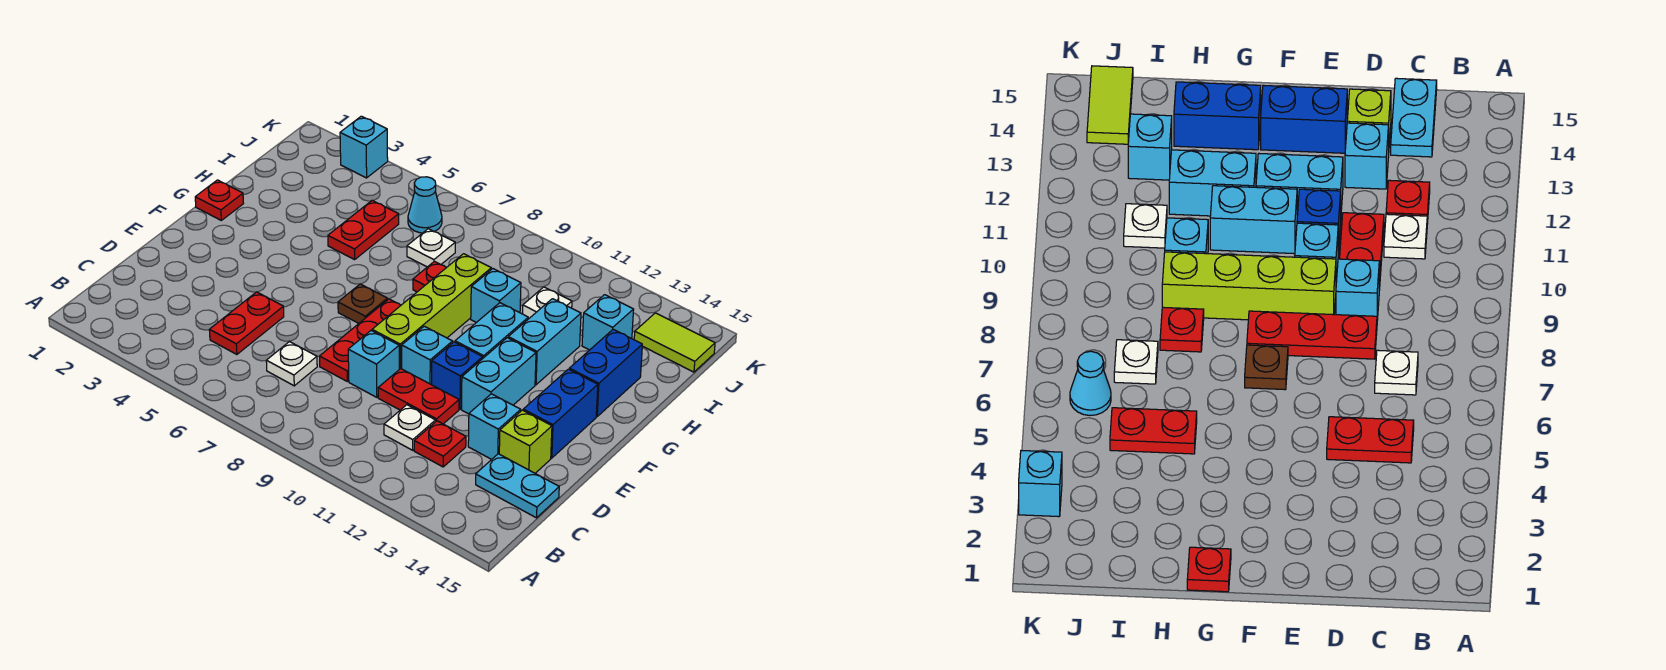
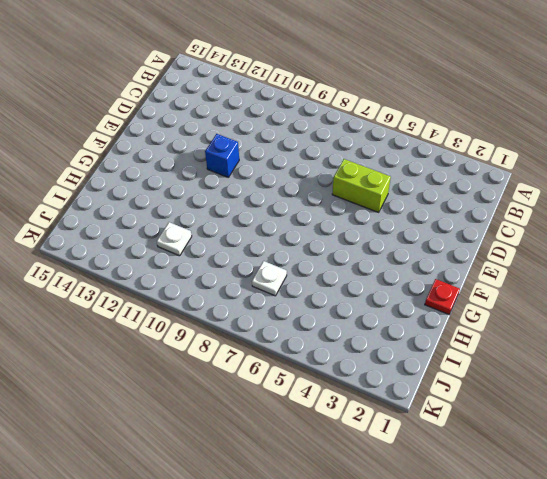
lime brick D5:D6 level 1 -> red plate C5:D5 level 1
none -> white plate C7 level 1
none -> white plate C11 level 1
none -> red plate C12 level 1

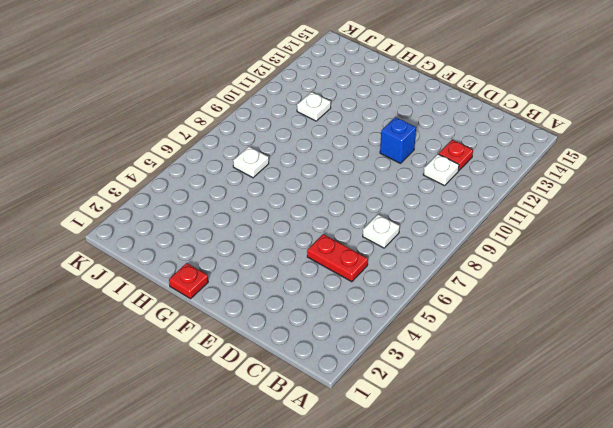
none -> cyan plate C14:C15 level 1
none -> red plate D8:F8 level 1
none -> cyan brick D9 level 1

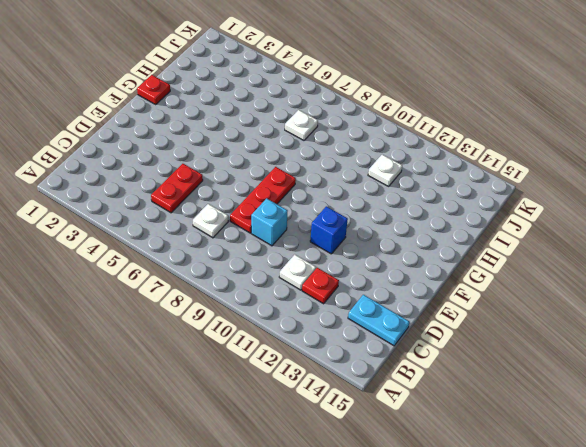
none -> red plate D10:D11 level 1
none -> cyan brick D13 level 1
none -> lime brick D14 level 1

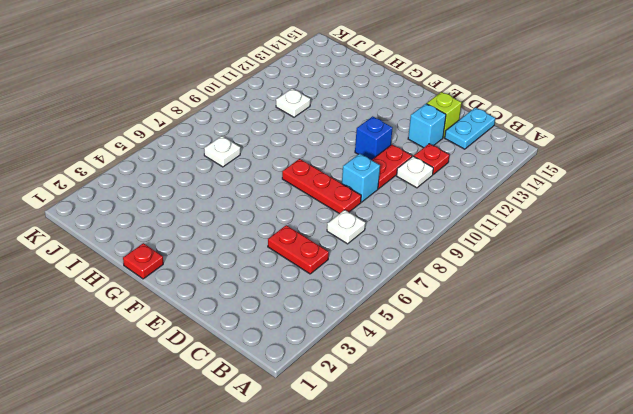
none -> lime brick E9:H9 level 1
none -> cyan brick E10 level 1
none -> cyan brick E12:F12 level 1

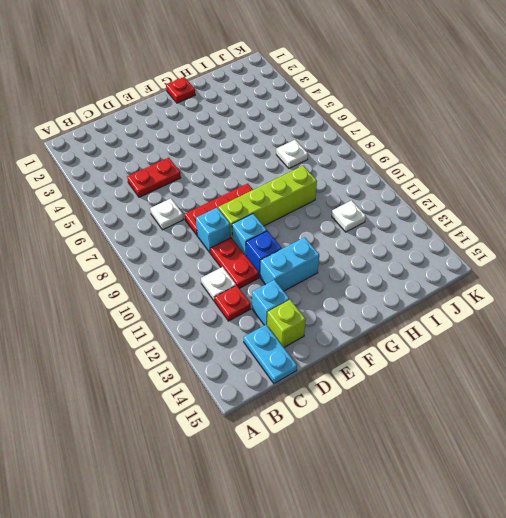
none -> blue brick E14:F14 level 1
none -> brown plate F7 level 1
none -> cyan brick F11:G11 level 1

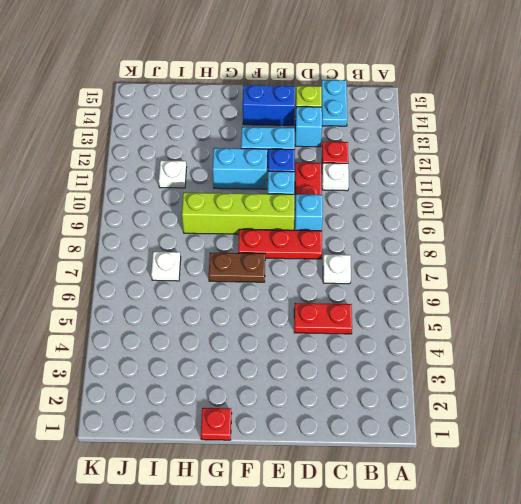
brown plate F7:G7 level 1 -> brown plate F7 level 1
none -> cyan brick G12:H12 level 1
none -> blue brick G14:H14 level 1
none -> red plate H5:I5 level 1

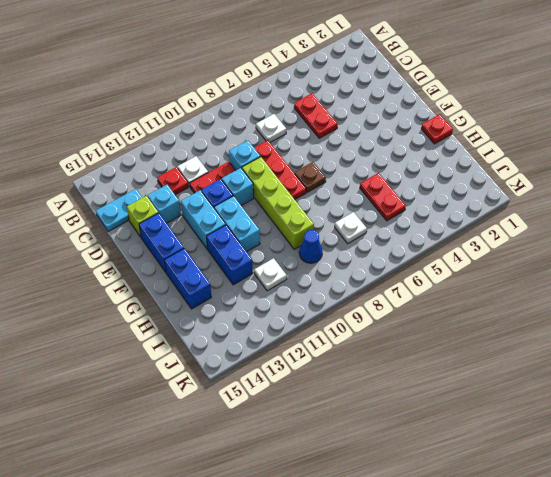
blue brick G12:H12 level 1 -> cyan brick G12:H12 level 1
blue cone I9 level 1 -> none
none -> red plate H8 level 1
none -> cyan brick H10 level 1
none -> cyan brick I13 level 1

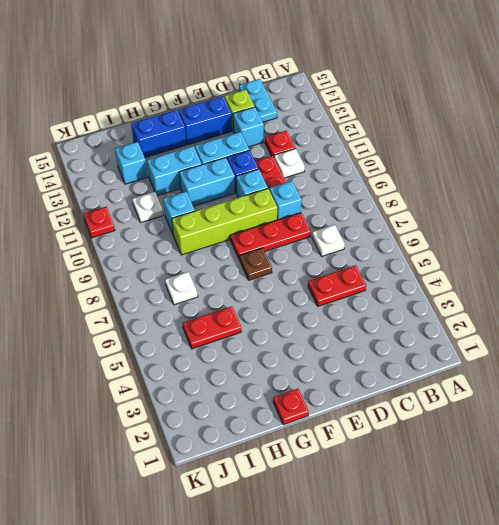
red plate K11 level 1 -> red plate H8 level 1
none -> cyan cone J6 level 1
none -> lime tile J14:J15 level 1
none -> cyan brick K3 level 1

